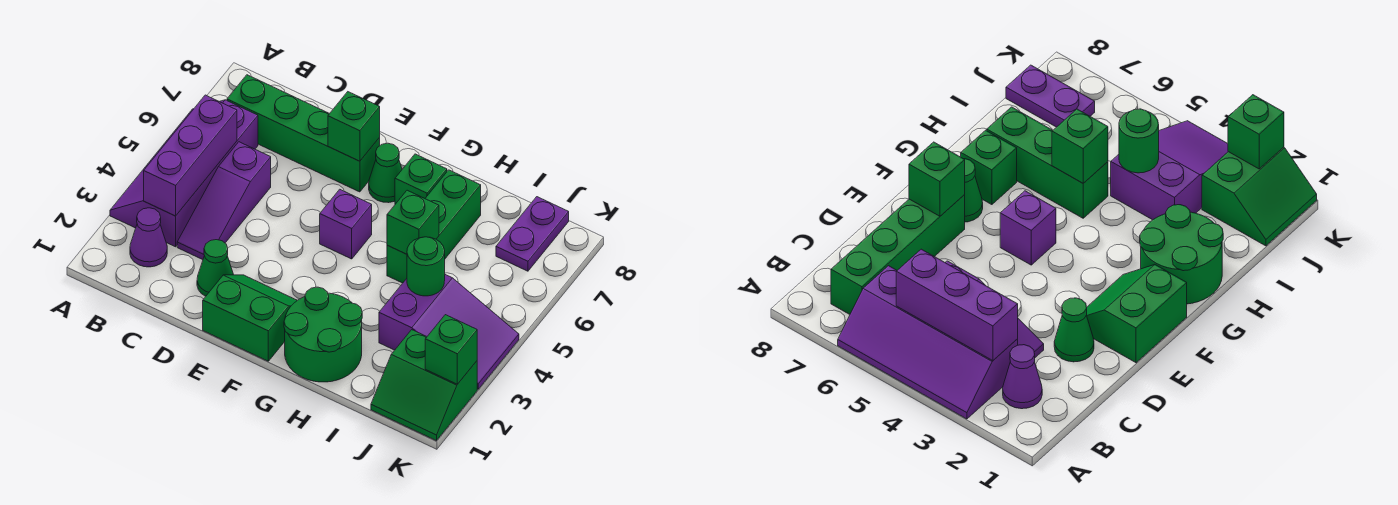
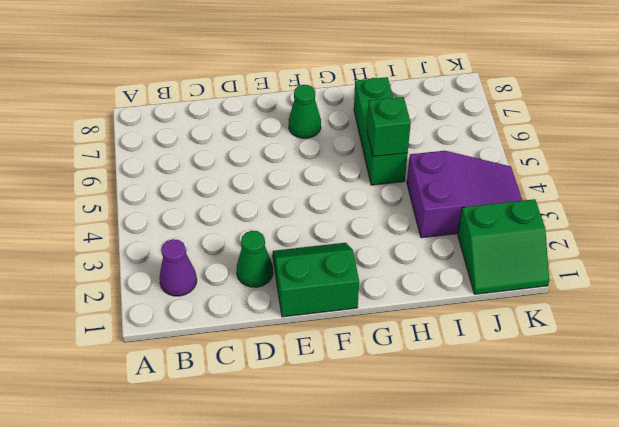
none -> purple slope A3:B6 level 1 top B
none -> green brick B7:E7 level 1
none -> purple slope C3:C5 level 1 top 5

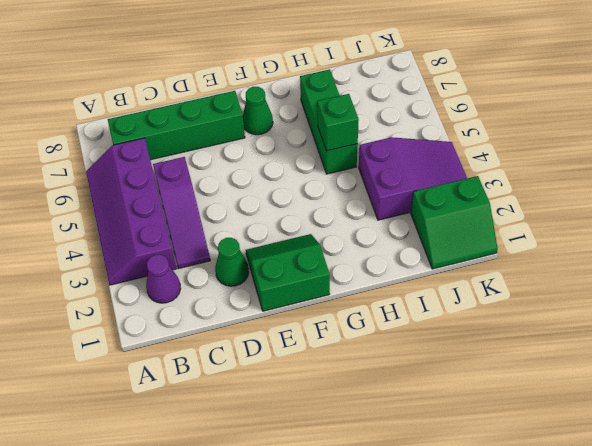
none -> purple brick F5 level 1
none -> green round brick G1:H2 level 1
none -> green brick G7 level 1

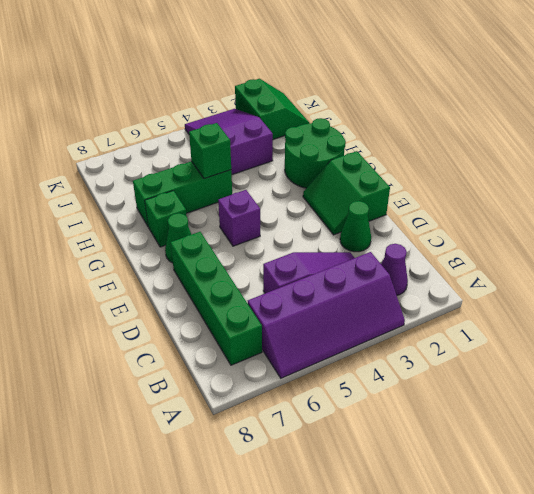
none -> purple plate J7:J8 level 1
none -> purple brick B3:B5 level 2
none -> green brick E7 level 2

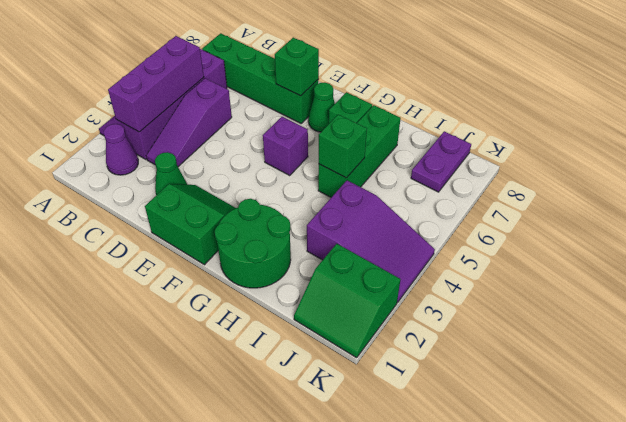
none -> green round brick I4 level 2
none -> green brick K2 level 2

